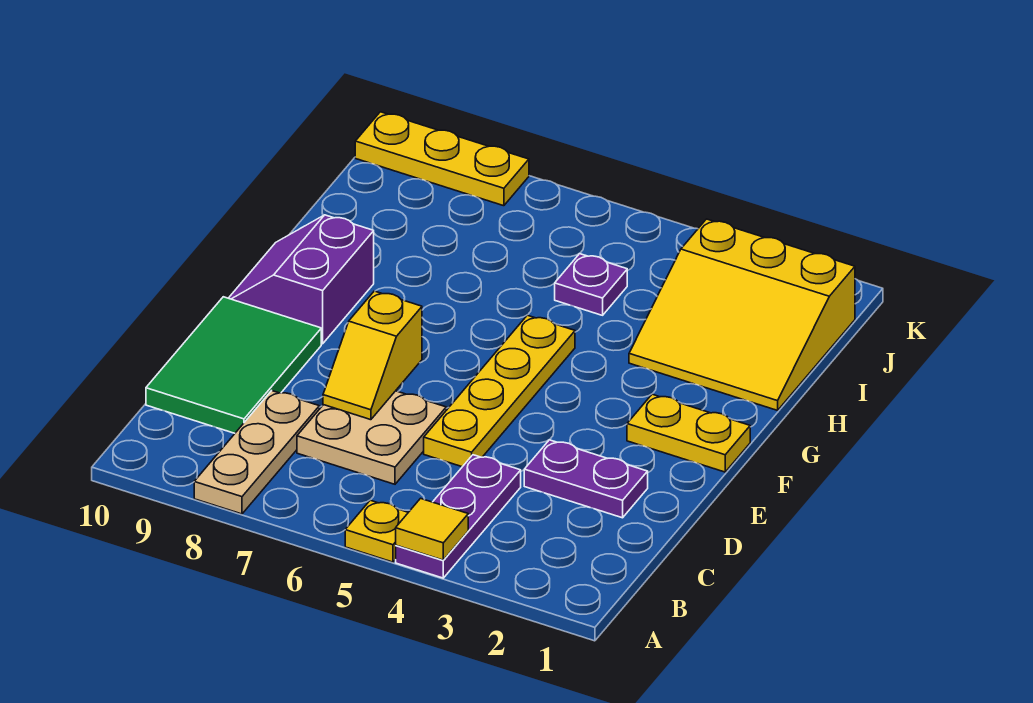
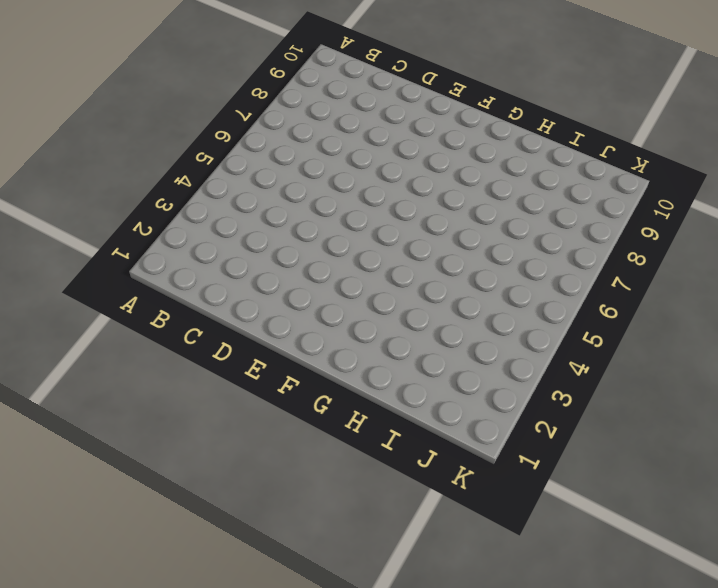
none -> purple plate A4:C4 level 1
none -> yellow plate A5 level 1
none -> tan plate A8:C8 level 1

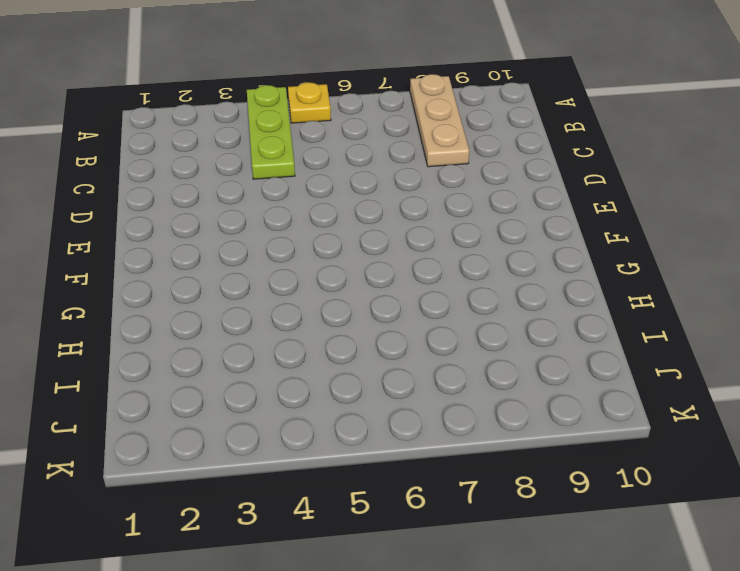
lime plate A4:C4 level 1 -> purple plate A4:C4 level 1
none -> tan plate C6:D7 level 1
none -> green tile C9:E10 level 1
none -> purple plate D2:D3 level 1

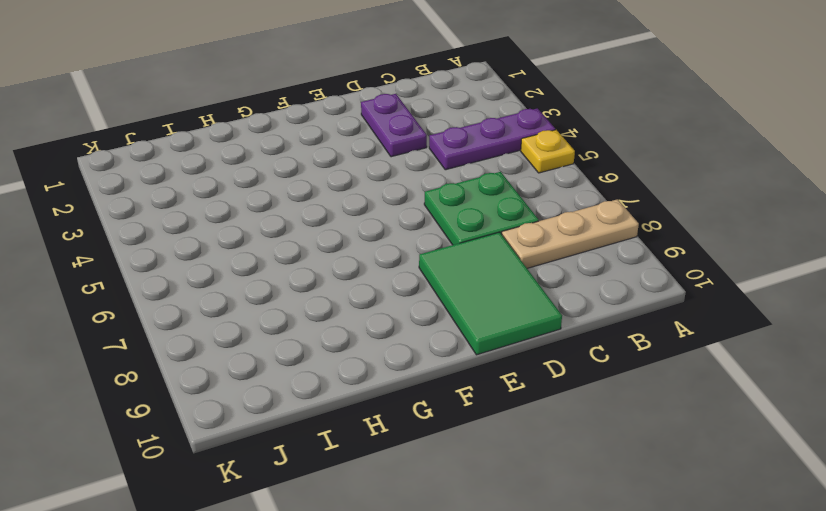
green plate C6:D7 level 1 -> tan plate C6:D7 level 1
green tile D8:E10 level 1 -> green tile C9:E10 level 1
none -> yellow plate D5:G5 level 1
none -> yellow plate F1:F2 level 1
none -> purple slope F9:G10 level 1 top 9

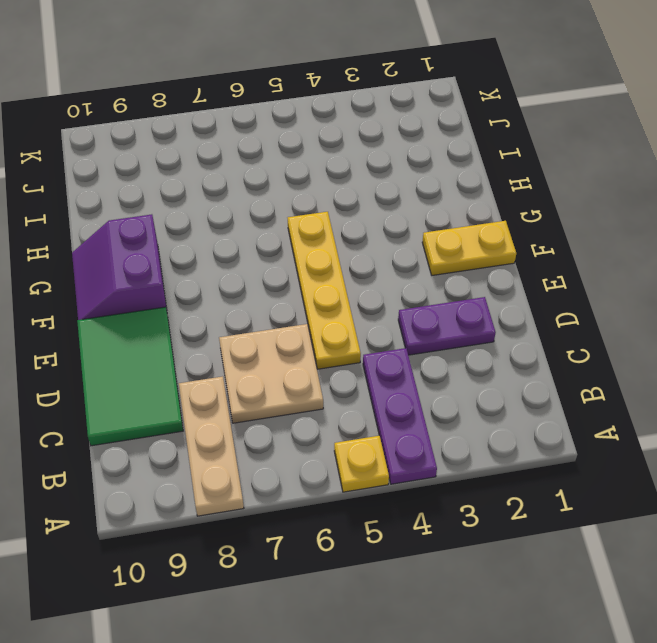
none -> yellow slope H1:J3 level 1 top J
none -> purple plate I5 level 1
none -> yellow plate K8:K10 level 1

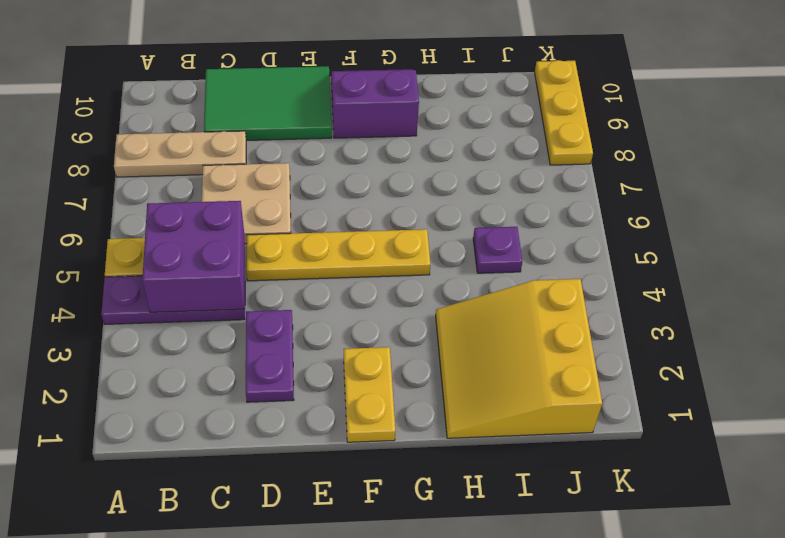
purple brick B4:C5 level 2 -> none
none -> yellow tile A4 level 2
none -> yellow slope D7:E7 level 2 top E

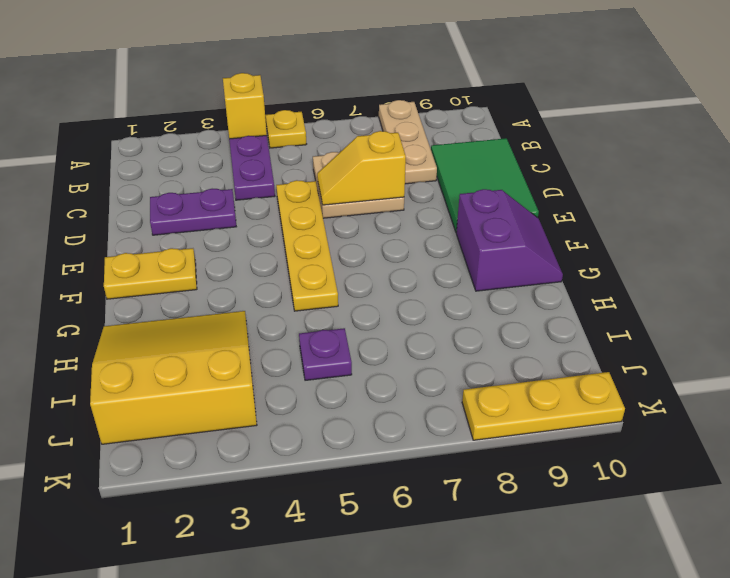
yellow brick A4 level 2 -> yellow tile A4 level 2
yellow slope D6:D7 level 2 top 7 -> yellow slope D7:E7 level 2 top E

